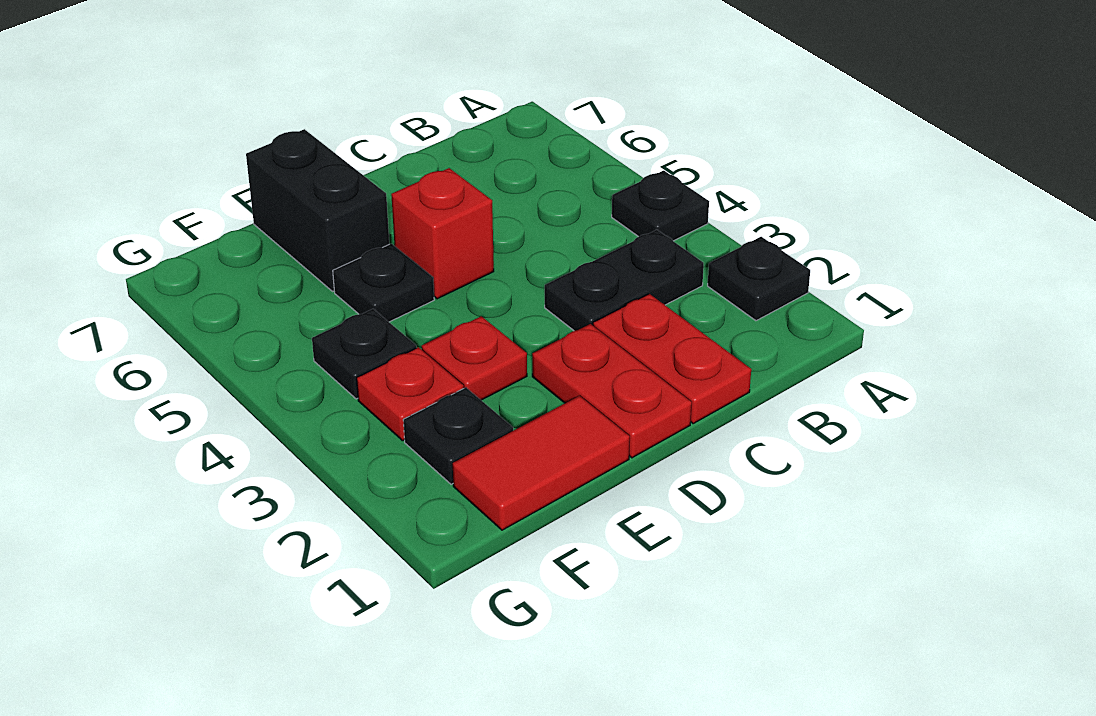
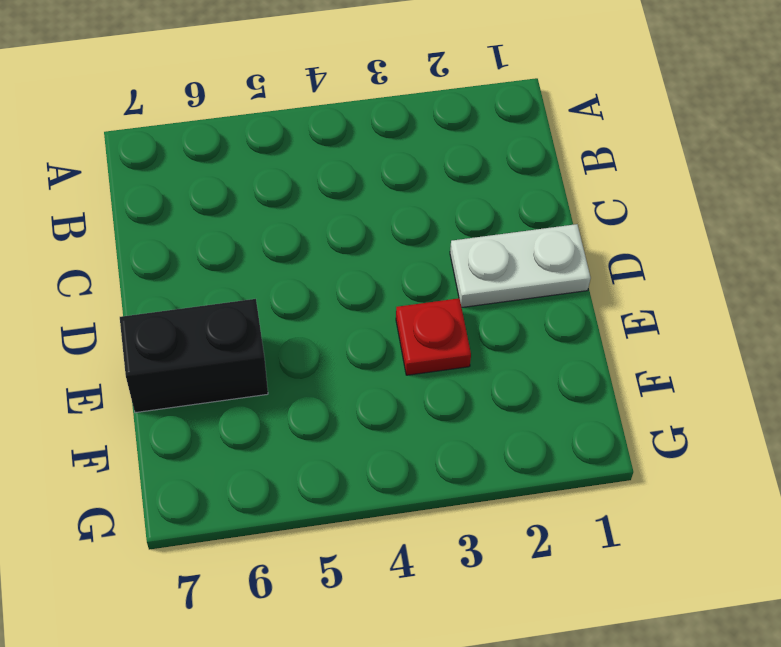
white plate D1:D2 level 1 -> red plate D1:D2 level 1
none -> black plate A2 level 1
none -> black plate A4 level 1
none -> black plate B3:C3 level 1

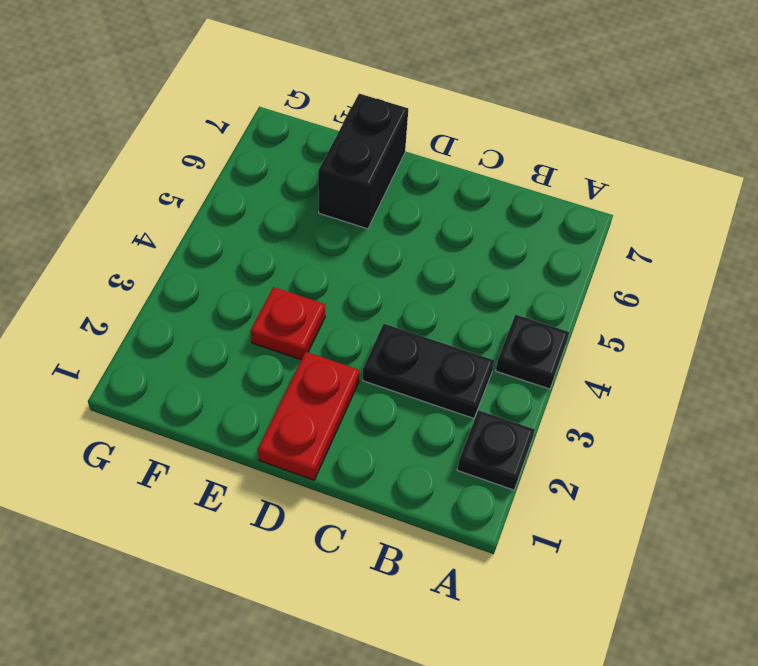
none -> red plate C1:C2 level 1
none -> red brick D5 level 1
none -> red tile E1:F1 level 1

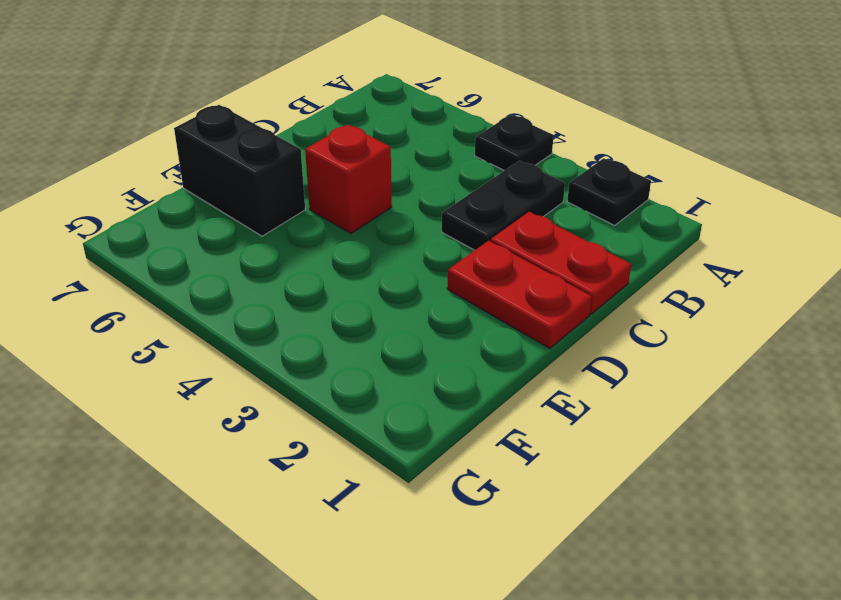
none -> red tile E1:F1 level 1
none -> red plate E3 level 1
none -> black plate E5 level 1

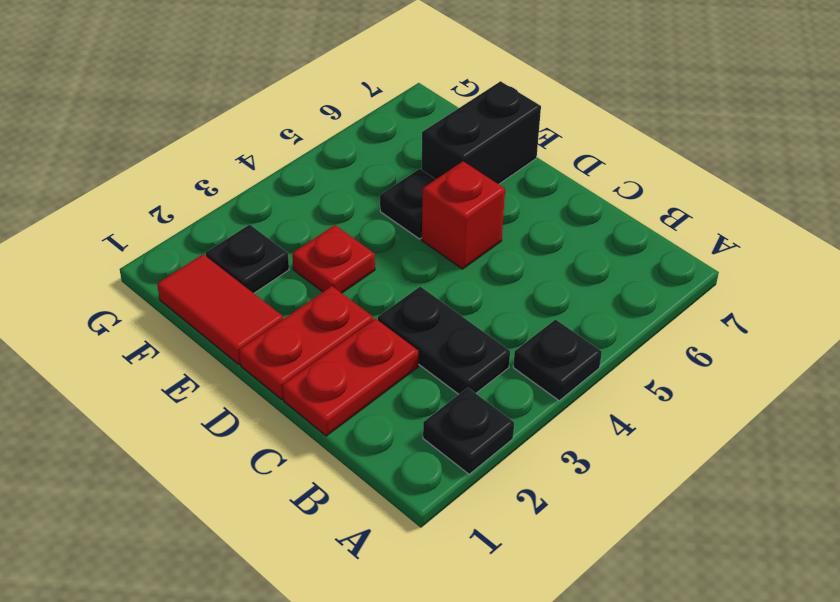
none -> red plate F3 level 1
none -> black plate F4 level 1

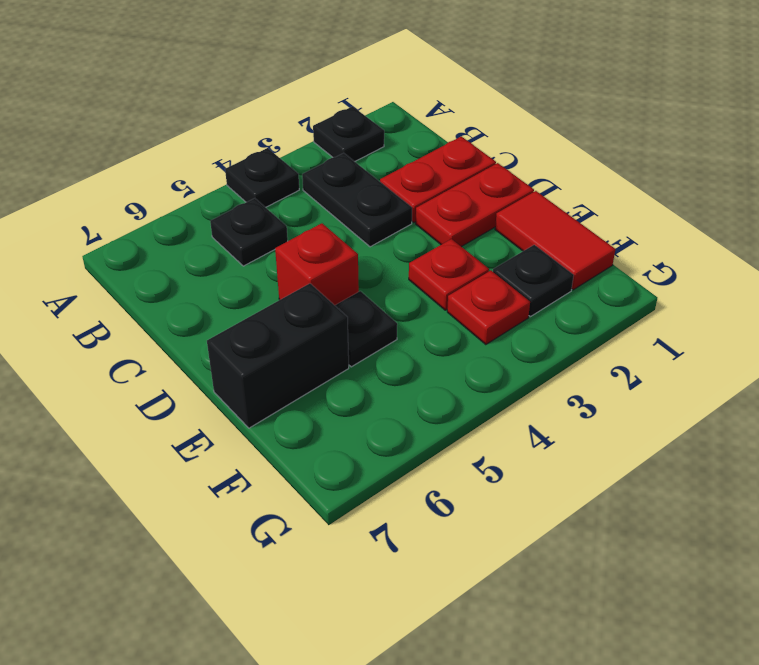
black plate B5 level 1 -> black plate F4 level 1

